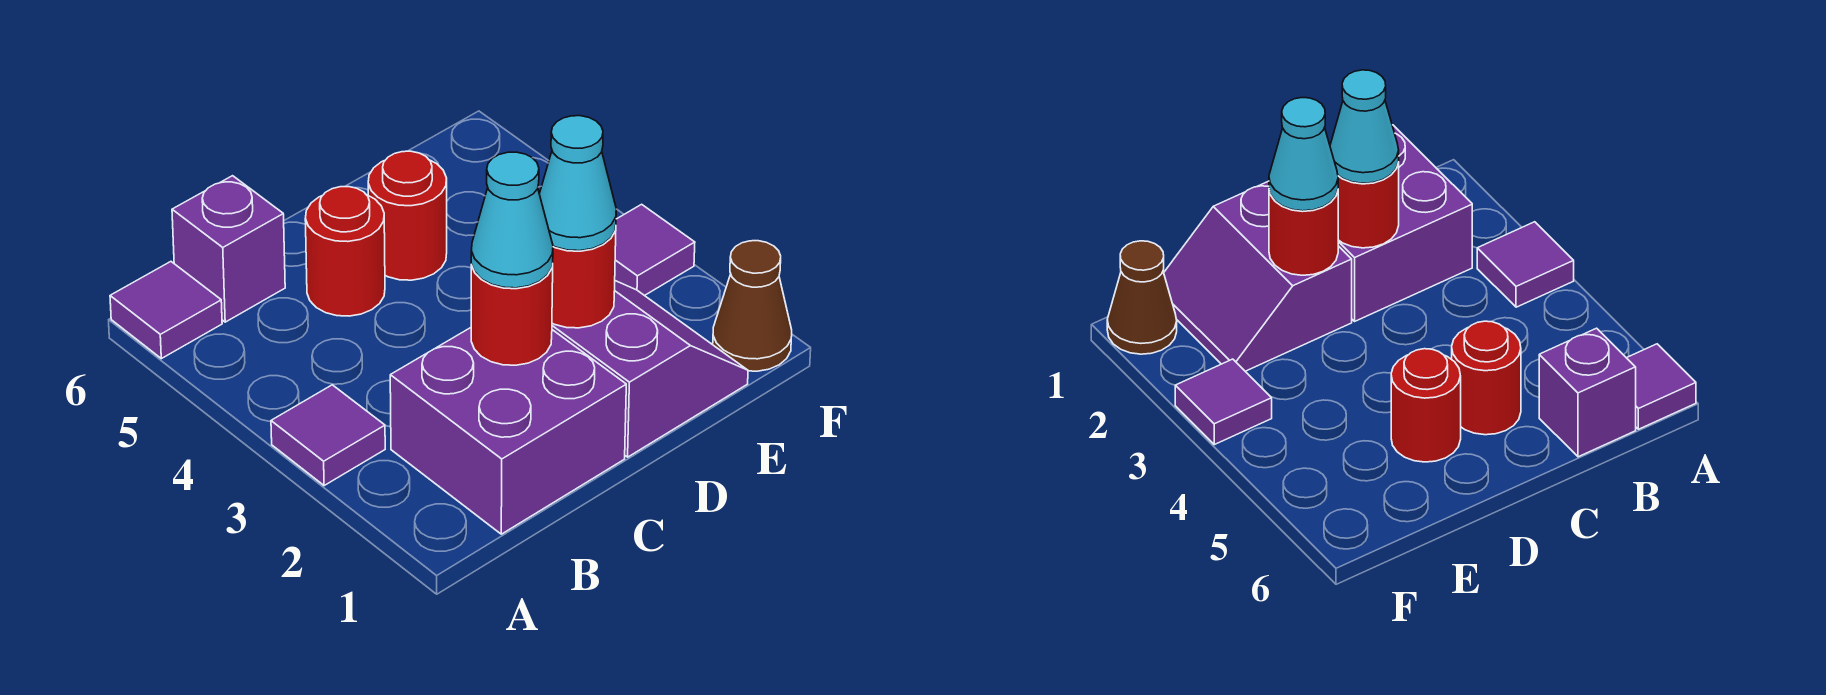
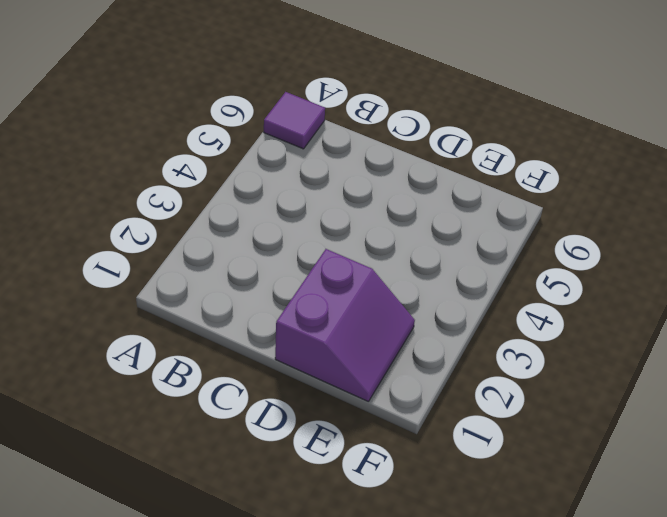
none -> purple tile A3 level 1
none -> purple brick B1:C2 level 1
none -> purple brick B6 level 1

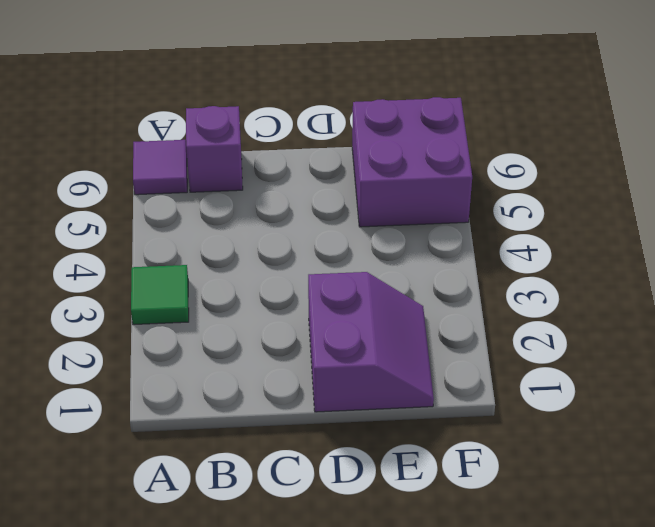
green tile A3 level 1 -> purple tile A3 level 1
purple brick E5:F6 level 1 -> purple brick B1:C2 level 1
none -> red round brick C5 level 1
none -> red round brick D5 level 1
none -> brown cone F1 level 1

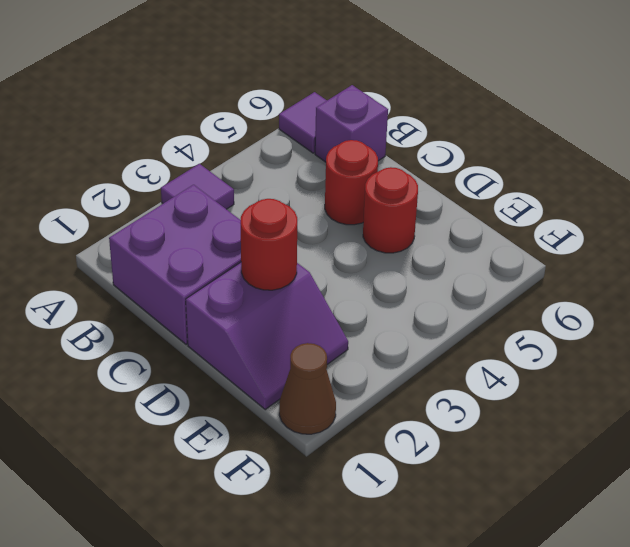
none -> purple tile F3 level 1
none -> red round brick C2 level 2
none -> cyan cone C2 level 3

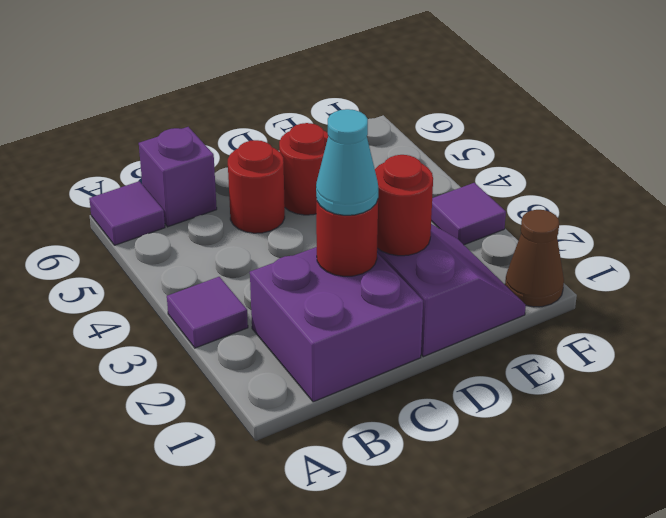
none -> cyan cone D2 level 3

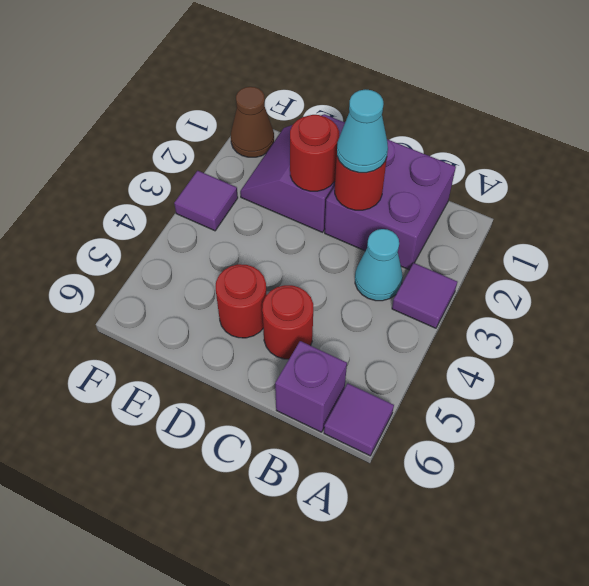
cyan cone B3 level 1 -> cyan cone D2 level 3

